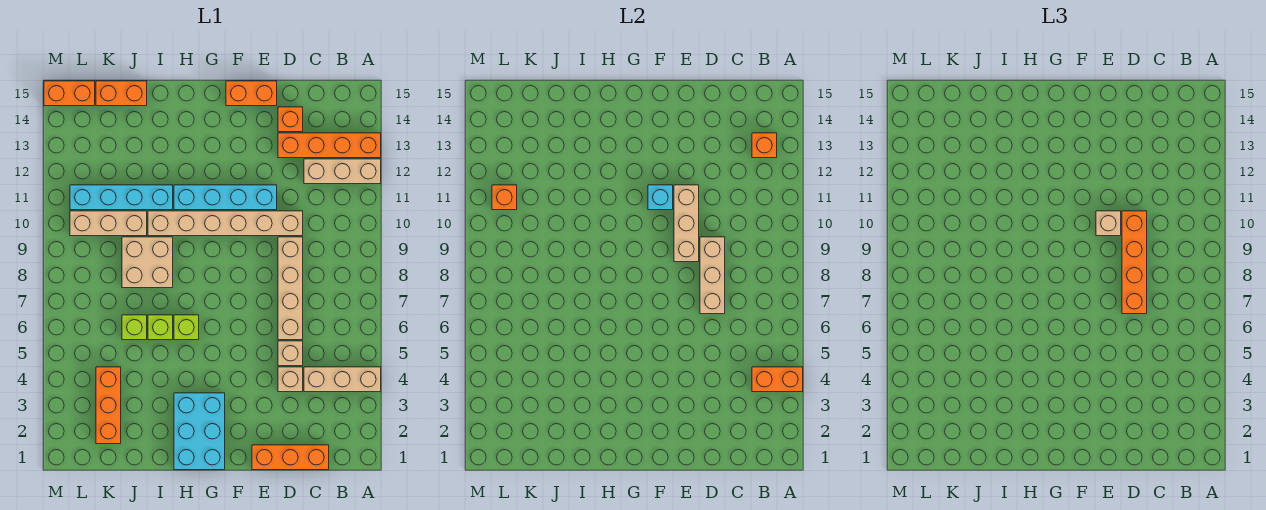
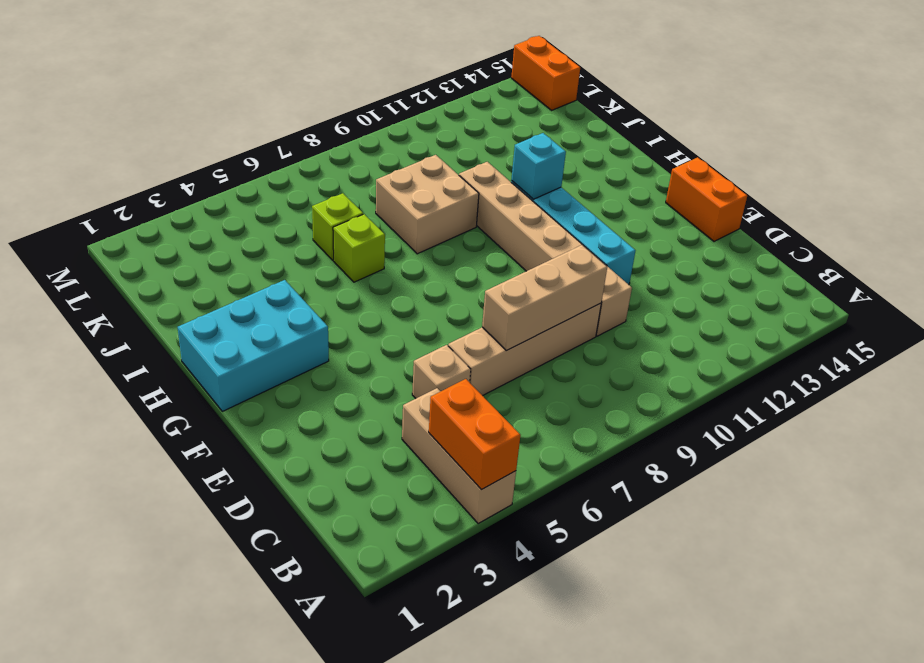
cyan brick H11 level 2 -> cyan brick F11 level 2
none -> tan brick A12:C12 level 1
none -> orange brick A13:D13 level 1
none -> orange brick C1:E1 level 1

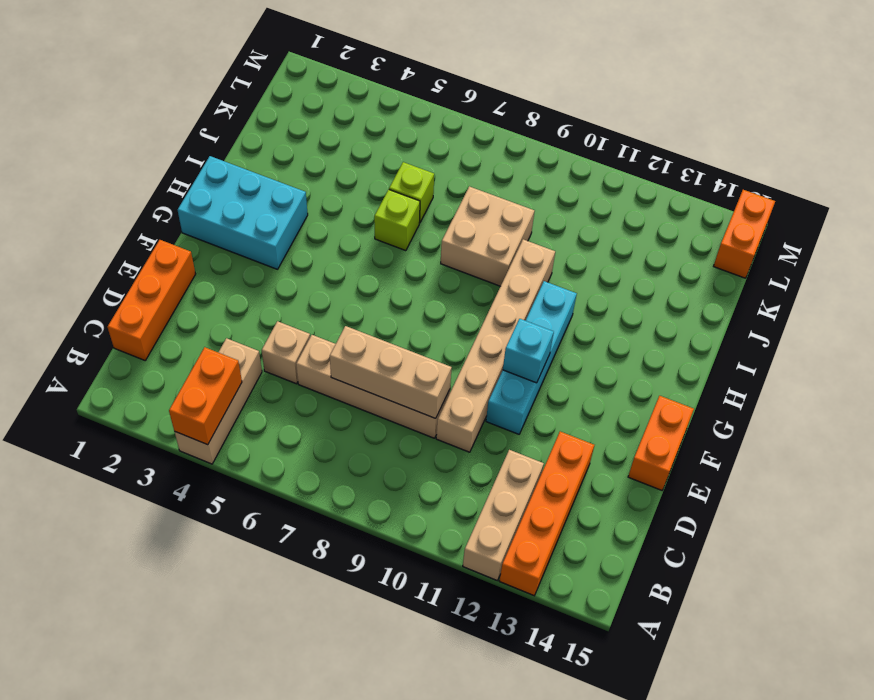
none -> tan brick D4 level 1
none -> orange brick D14 level 1
none -> lime brick H6 level 1

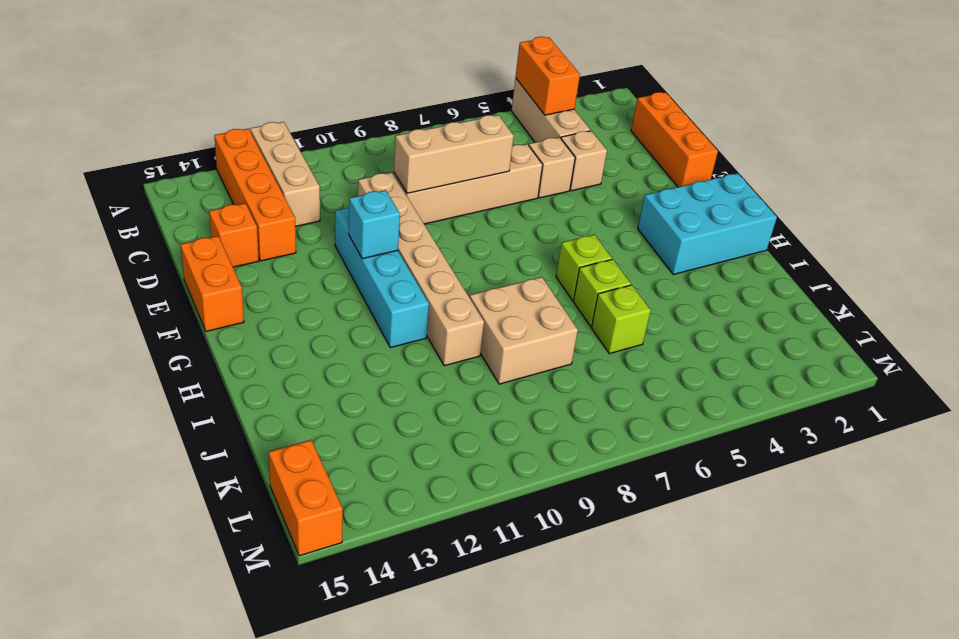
none -> cyan brick I11:L11 level 1
none -> tan brick J10:L10 level 1
none -> orange brick J15:K15 level 1

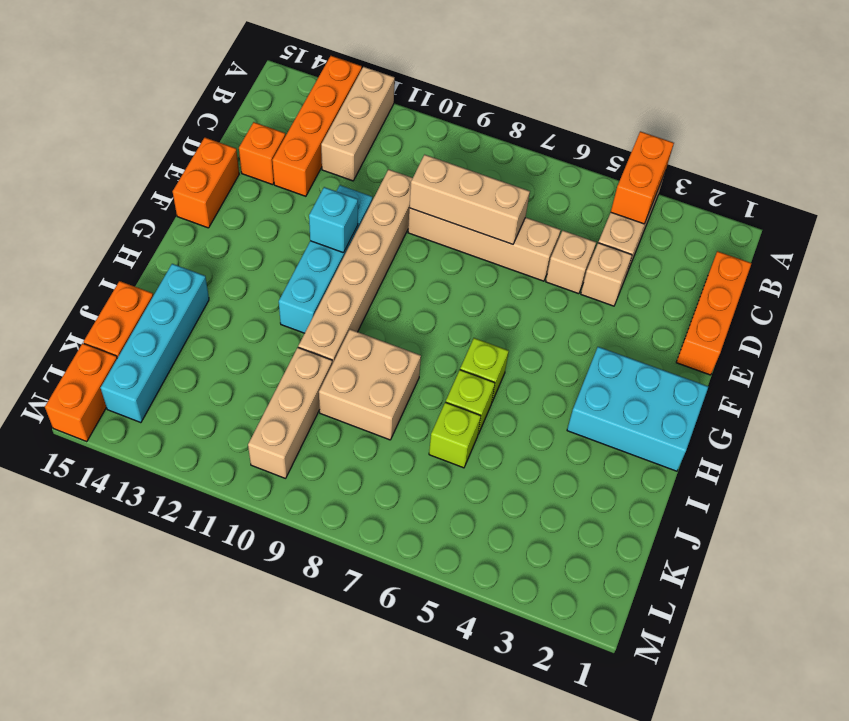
cyan brick I14:L14 level 1 -> cyan brick I11:L11 level 1
none -> orange brick K2:K4 level 1
none -> orange brick B13 level 2
none -> tan brick E9:E11 level 2

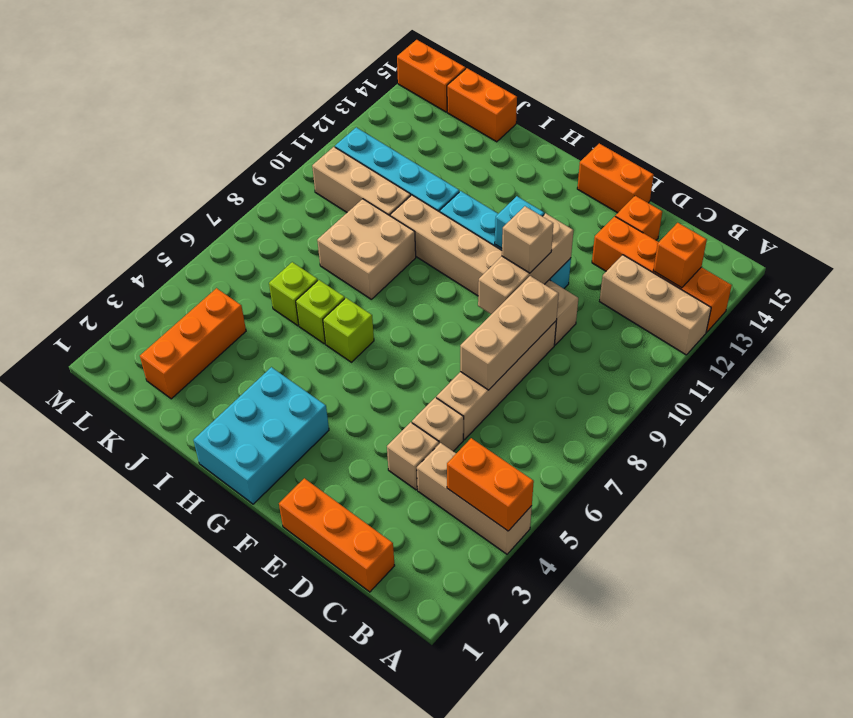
none -> orange brick L11 level 2
none -> orange brick D7:D10 level 3

